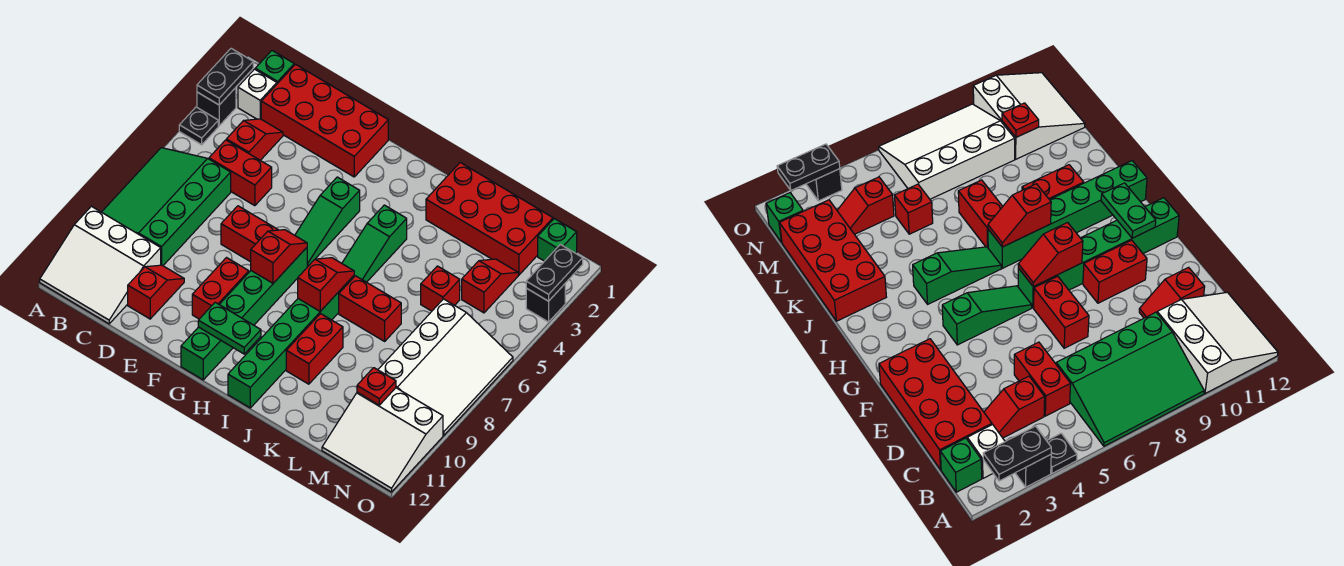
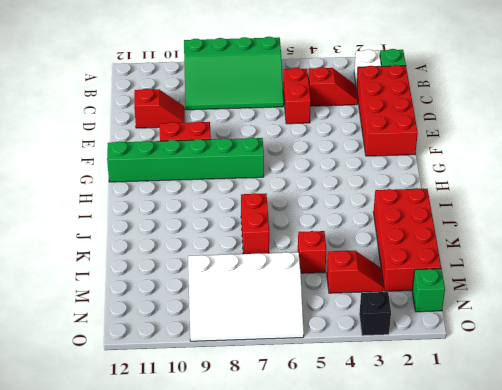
green slope A6:C9 level 1 top A -> green slope A6:C9 level 1 top C
none -> black brick A3 level 1
none -> black plate A4 level 1
none -> white slope A10:C12 level 1 top 10
none -> red brick E7:F7 level 1

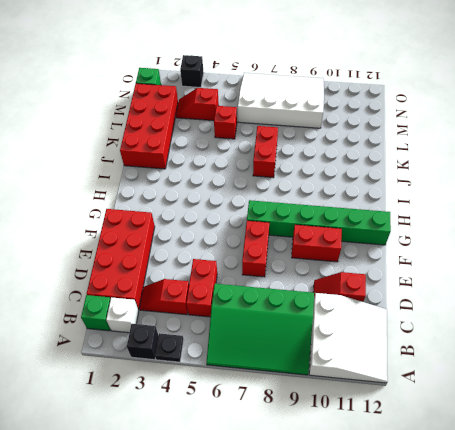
none -> green slope G4:G6 level 1 top 4
none -> green slope I4:I6 level 1 top 4
none -> green brick I7:I12 level 1
none -> red brick J9:J10 level 1

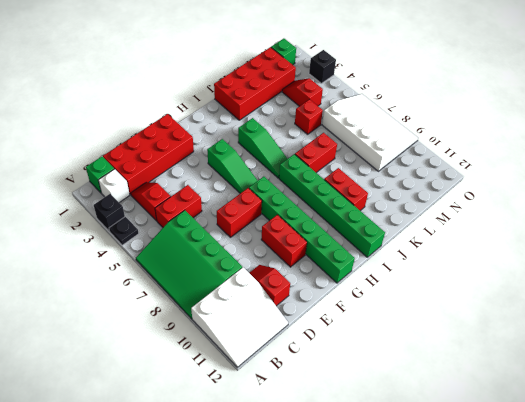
none -> white slope M10:O12 level 1 top 10
none -> black plate A2:A3 level 2
none -> red slope G7:G8 level 2 top 8
none -> green plate G11:H11 level 2

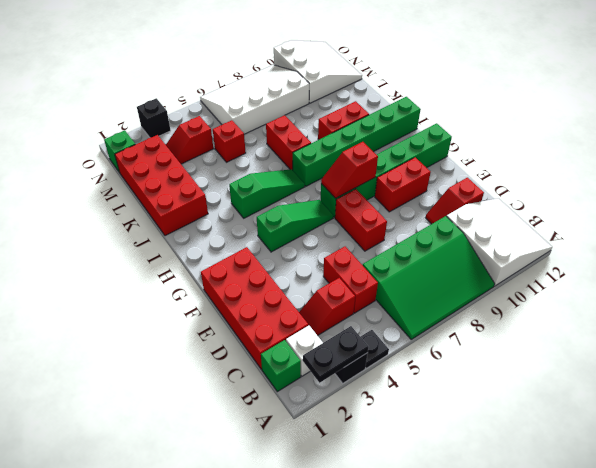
none -> green plate G11:H11 level 2
none -> red slope I7:I8 level 2 top 8
none -> red plate M10 level 2
none -> black plate O2:O3 level 2

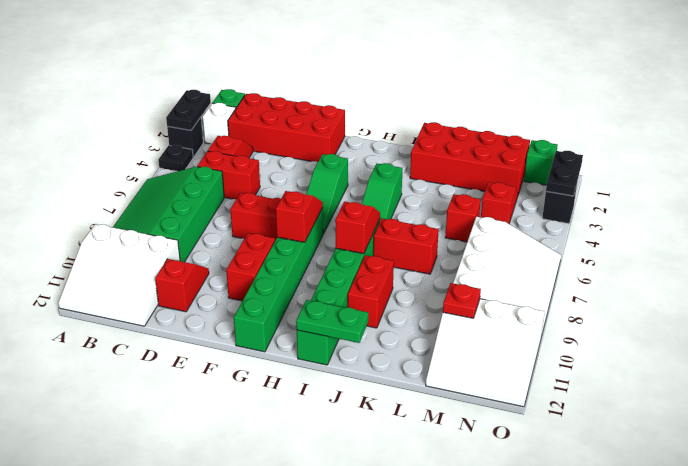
green plate I12:J12 level 2 -> green plate G11:H11 level 2

